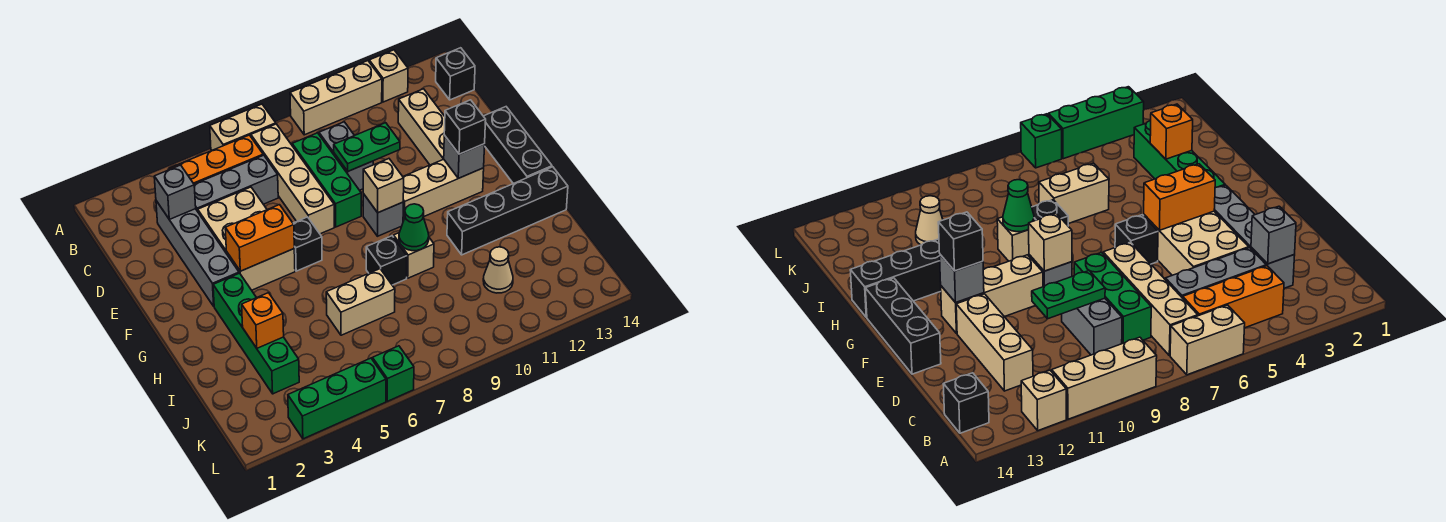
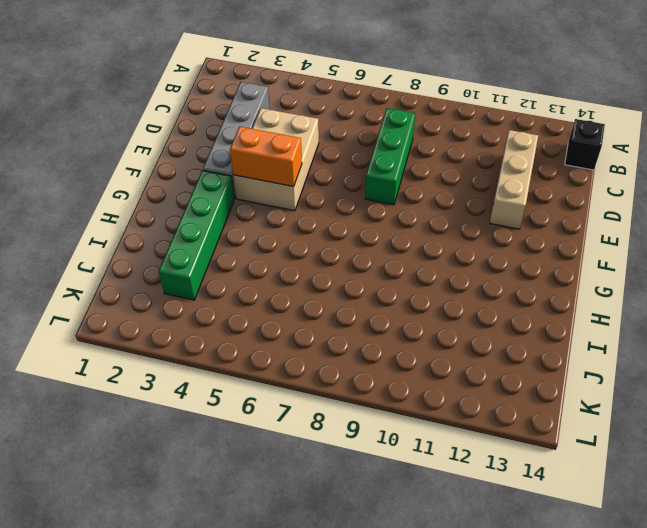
none -> tan brick A6:A7 level 1
none -> tan brick A9:A11 level 1
none -> tan brick A12 level 1
none -> orange brick B4:B6 level 1

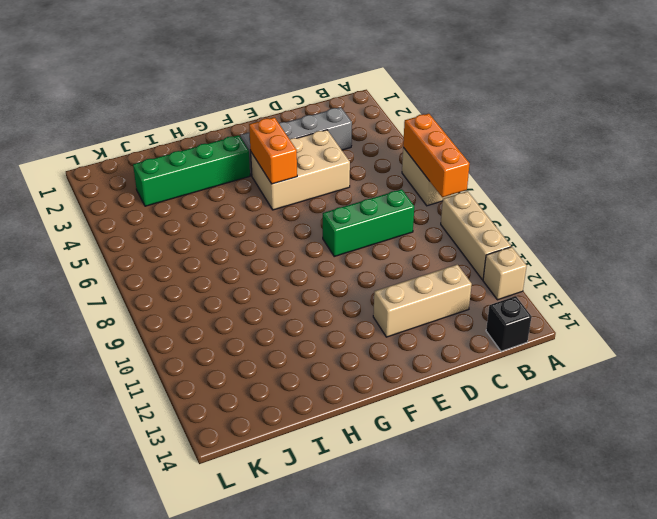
orange brick A6:A8 level 2 -> orange brick B4:B6 level 1
none -> tan brick B7:E7 level 1
none -> grey brick C4:C6 level 1
none -> grey brick C9:D9 level 1
none -> black brick E14:G14 level 1

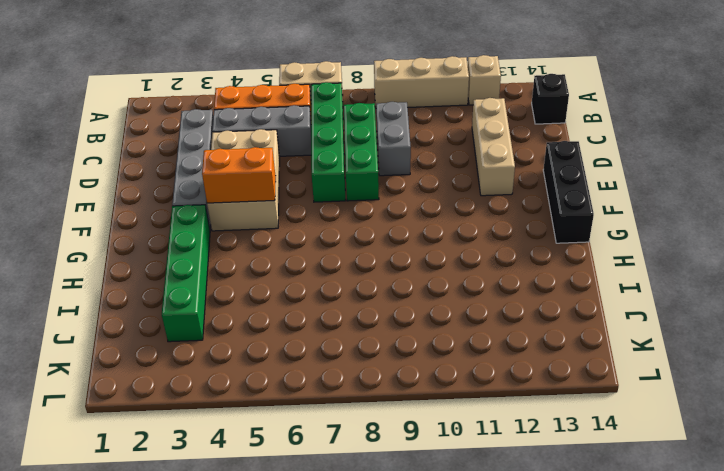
green brick B7:E7 level 1 -> tan brick B7:E7 level 1
none -> black brick F6 level 1
none -> grey brick F9 level 1
none -> tan brick F10:F12 level 1
none -> black brick H8 level 1

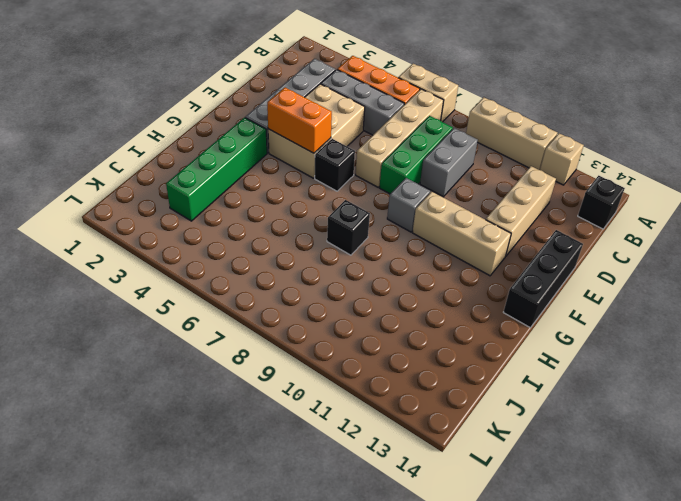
none -> tan brick H9 level 1
none -> black brick H11:H14 level 1
none -> tan brick I6:I7 level 1
none -> tan cone J11 level 1

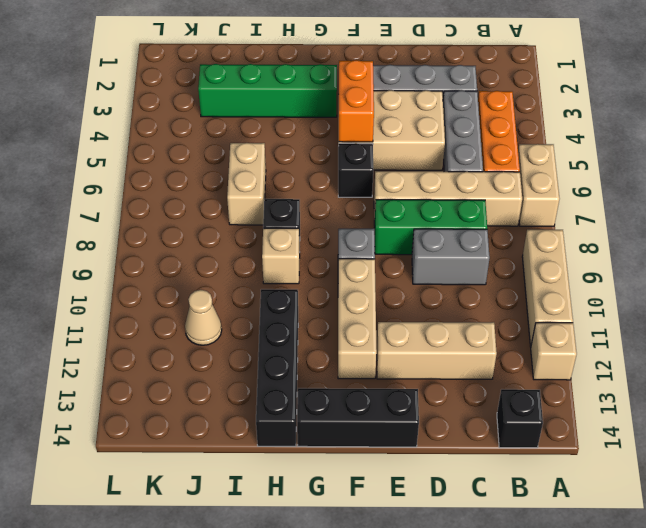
none -> green brick L3:L5 level 1
none -> green brick L6 level 1
none -> grey brick C3 level 2
none -> green plate D9:D10 level 2

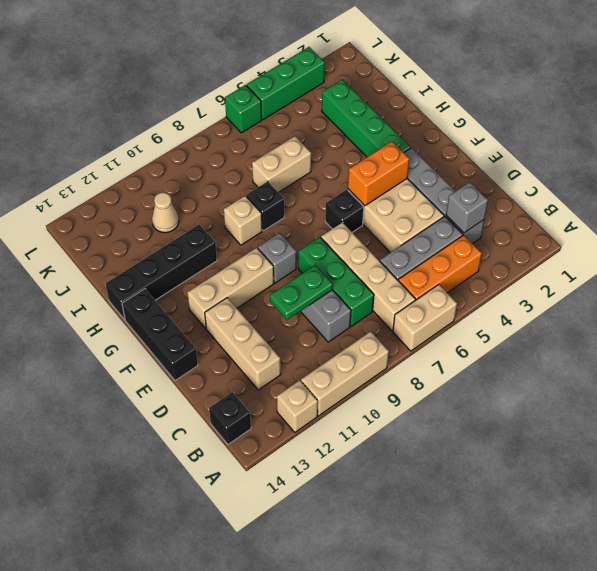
none -> tan brick F9 level 2
none -> grey brick F12 level 2
none -> green cone H9 level 2
none -> orange brick I3 level 2

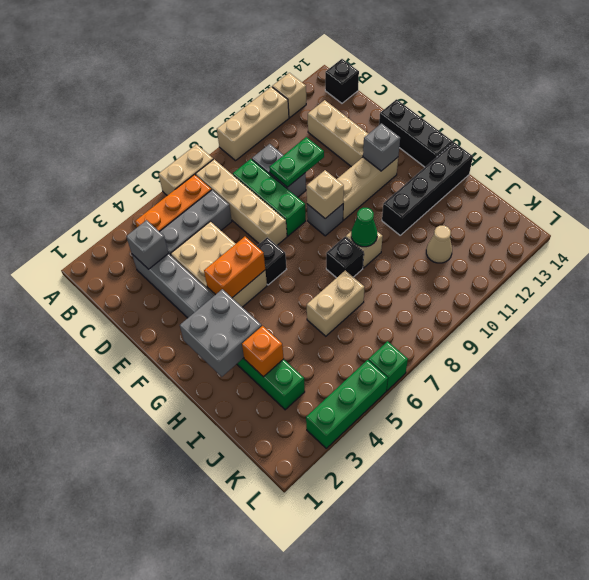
grey brick G2:H3 level 2 -> none
none -> black brick F12 level 3

